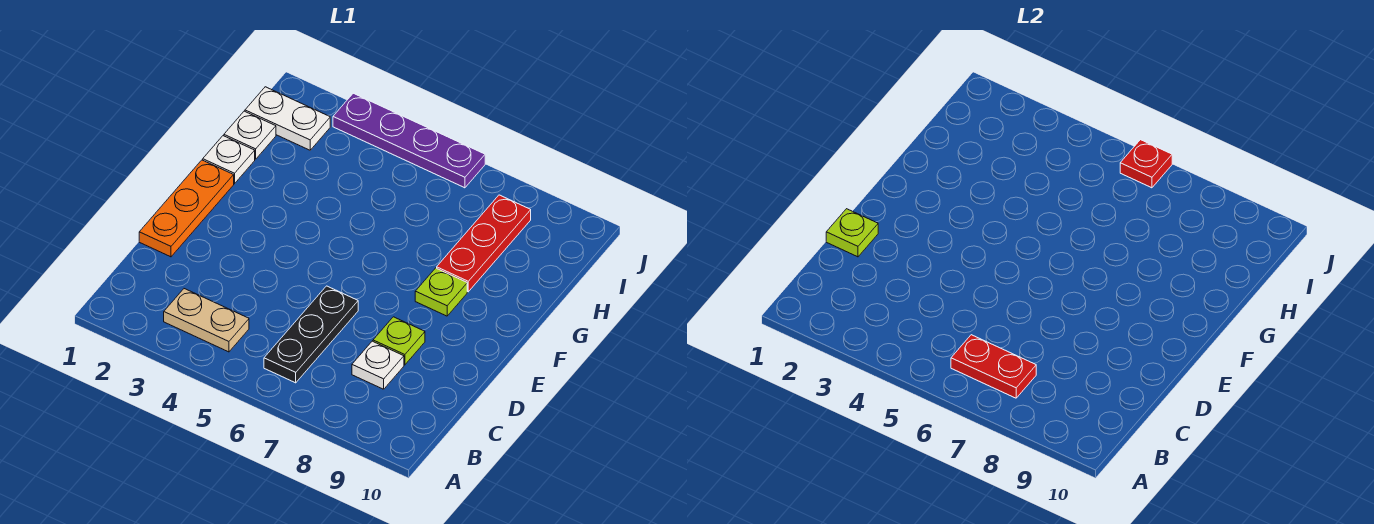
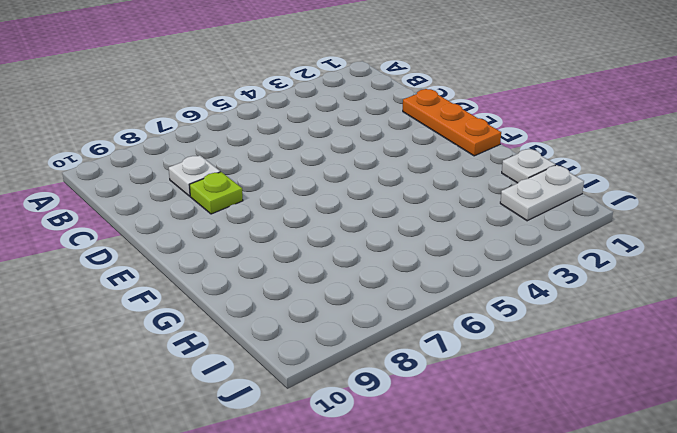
none -> tan plate B3:B4 level 1
none -> black plate B6:D6 level 1
none -> lime plate F8 level 1

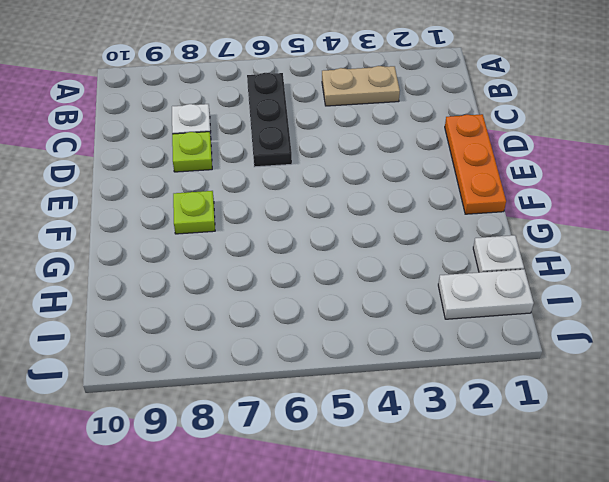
none -> white plate G1 level 1
none -> red plate G8:I8 level 1
none -> purple plate J3:J6 level 1

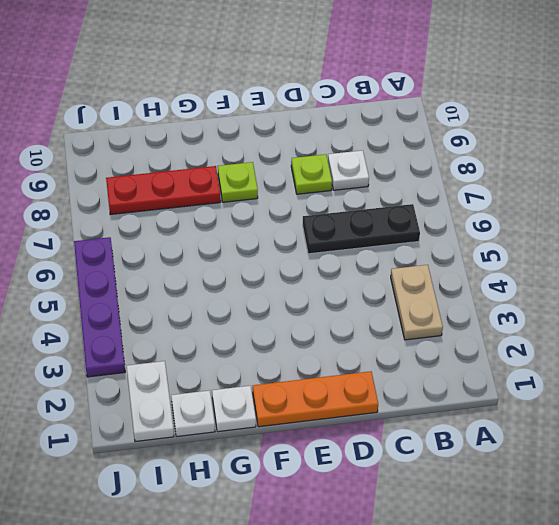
none -> red plate B6:B7 level 2
none -> lime plate D1 level 2
none -> red plate J6 level 2

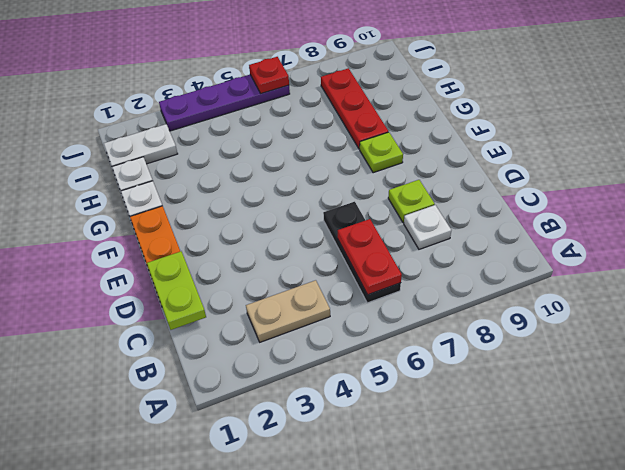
red plate B6:C6 level 2 -> red plate B6:B7 level 2
lime plate C1:D1 level 2 -> lime plate D1 level 2

